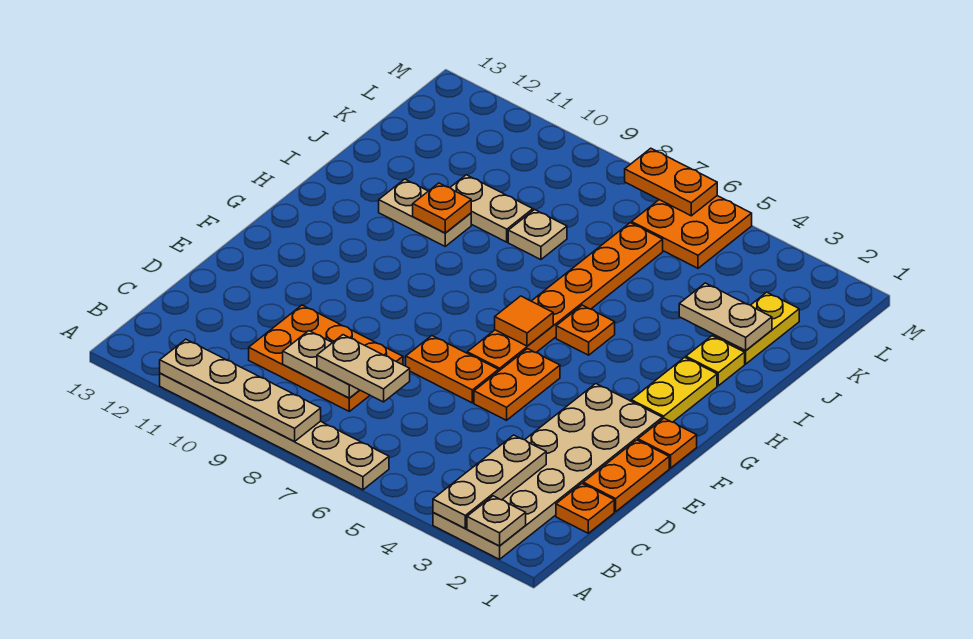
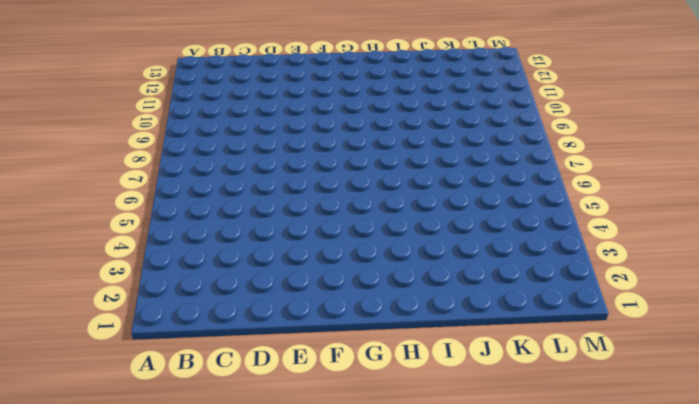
none -> tan plate A2:F3 level 1
none -> tan plate A6:A11 level 1
none -> orange plate C1 level 1

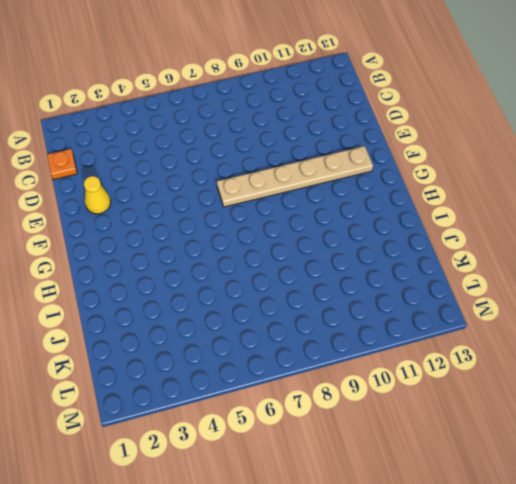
yellow cone E2 level 1 -> tan plate A2:F3 level 1
tan plate F7:F12 level 1 -> tan plate A6:A11 level 1
none -> orange plate C8:D10 level 1
none -> orange plate D1:E1 level 1
none -> orange plate E5:F5 level 1

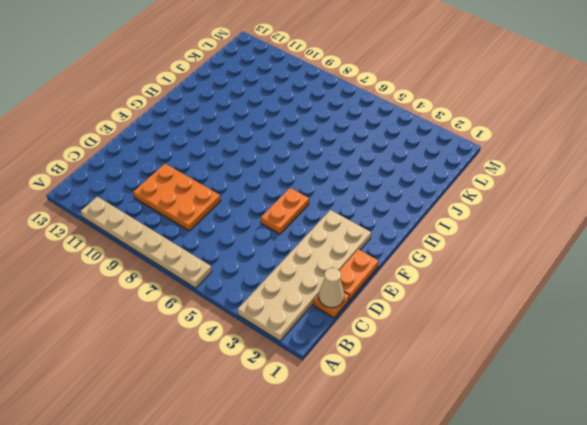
tan cone C1 level 2 -> none
none -> orange plate E6:E7 level 1
none -> orange plate F1 level 1
none -> orange plate F6:K6 level 1

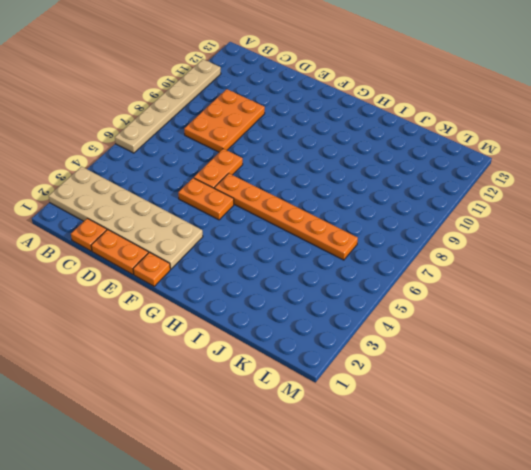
none -> yellow plate G2:H2 level 1
none -> orange plate H5 level 1
none -> yellow plate I2 level 1

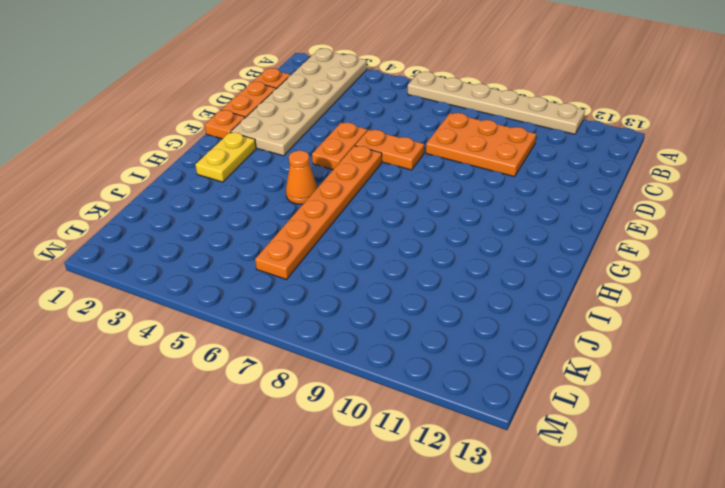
orange cone H5 level 1 -> orange plate H5 level 1
none -> yellow plate I2 level 1
none -> tan plate I10:I11 level 1
none -> yellow plate J2:K2 level 1

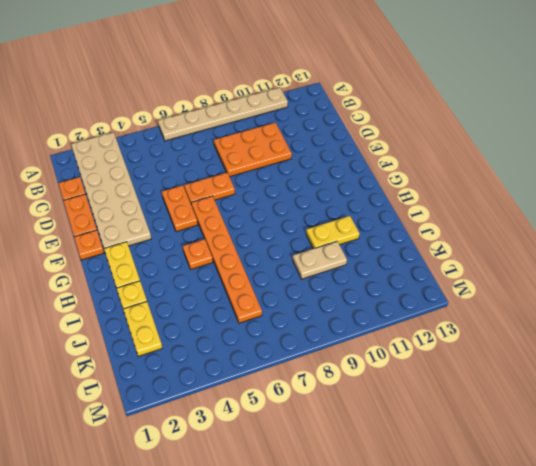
yellow plate I10:I11 level 1 -> tan plate I10:I11 level 1
none -> tan plate J8 level 1
none -> orange plate L5:M6 level 1
none -> tan plate A2 level 2

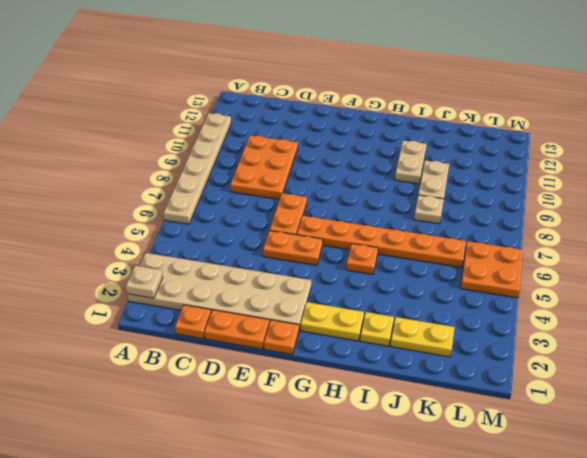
none -> tan plate A3:C3 level 2
none -> tan plate A8:A11 level 2
none -> tan plate C8:C9 level 2

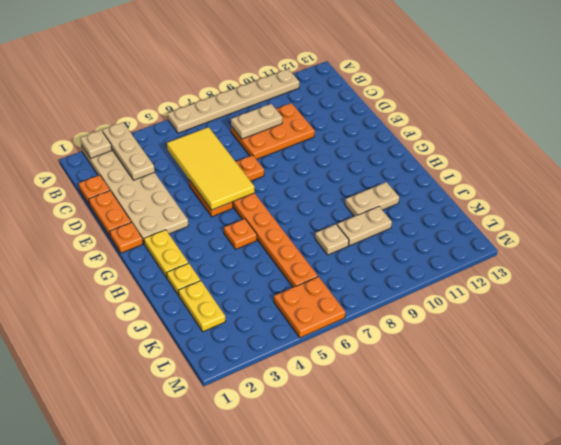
yellow tile C5:F6 level 2 -> none
none -> tan plate A8:A11 level 2
none -> orange tile G6 level 2
none -> orange plate I10 level 2

